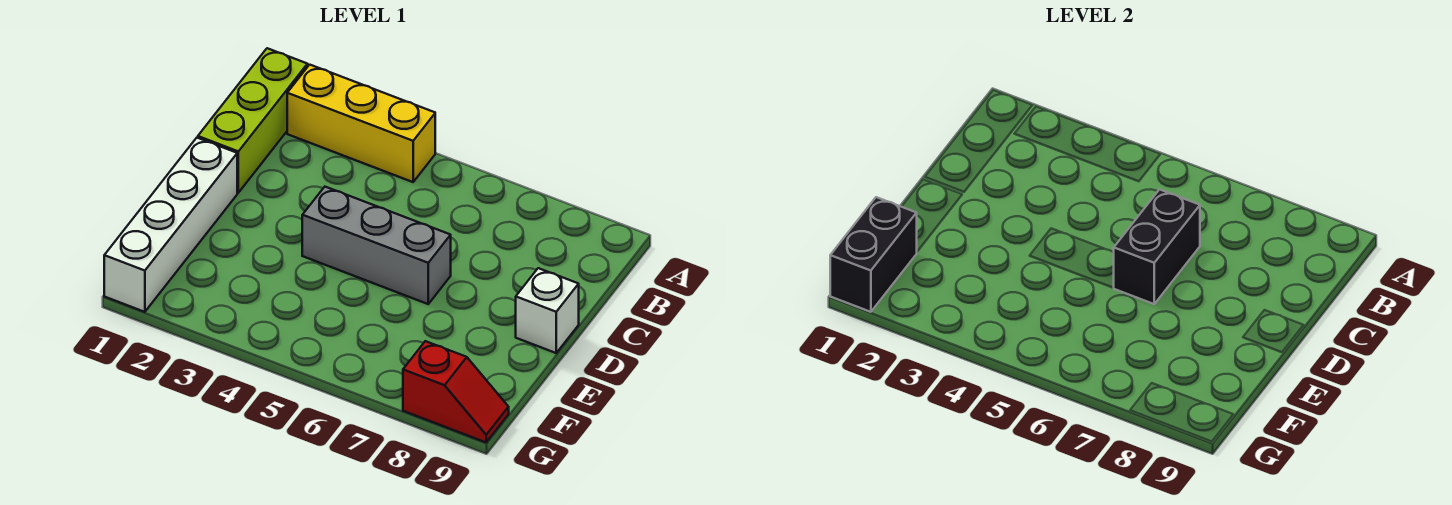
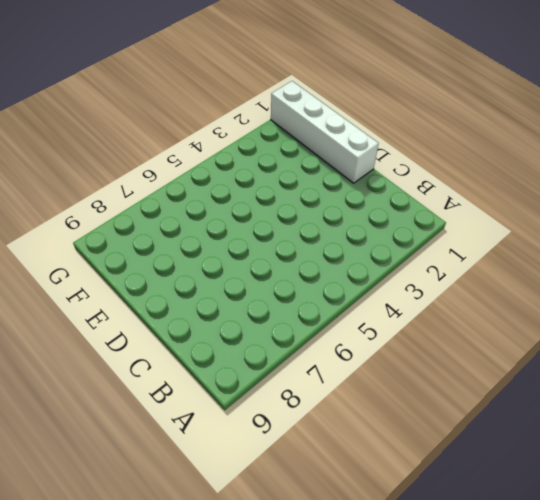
none -> lime brick A1:C1 level 1
none -> yellow brick A2:A4 level 1

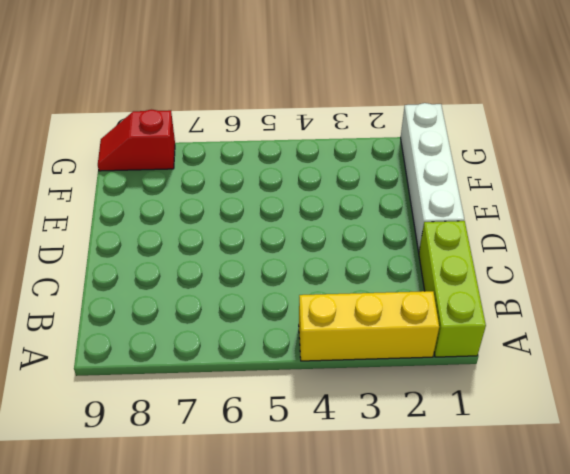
none -> grey brick D4:D6 level 1
none -> white brick D9 level 1

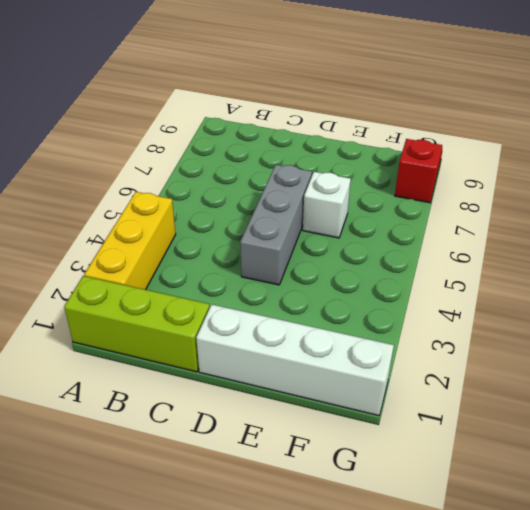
white brick E6 level 1 -> white brick D9 level 1
none -> black brick C6:D6 level 2
none -> black brick F1:G1 level 2

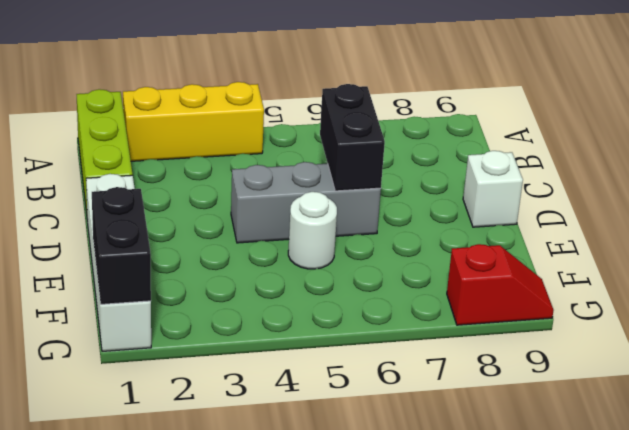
white round brick E5 level 1 -> none

